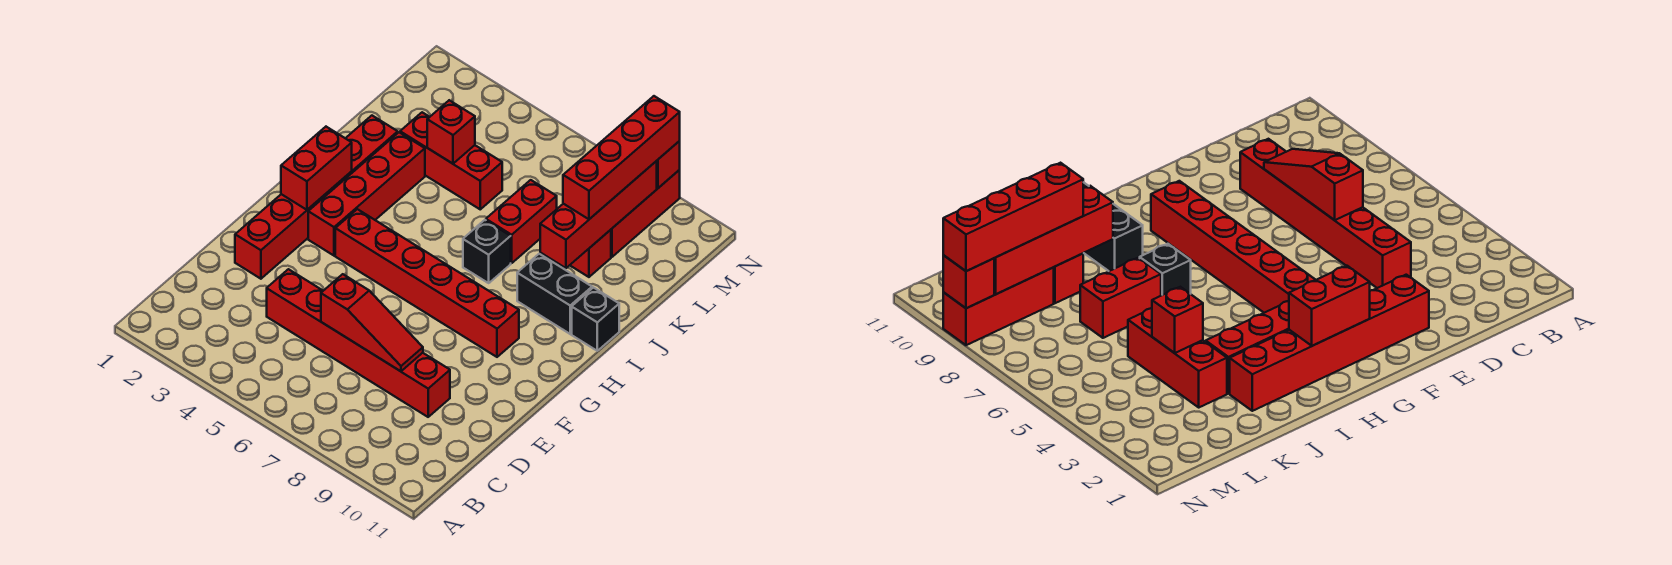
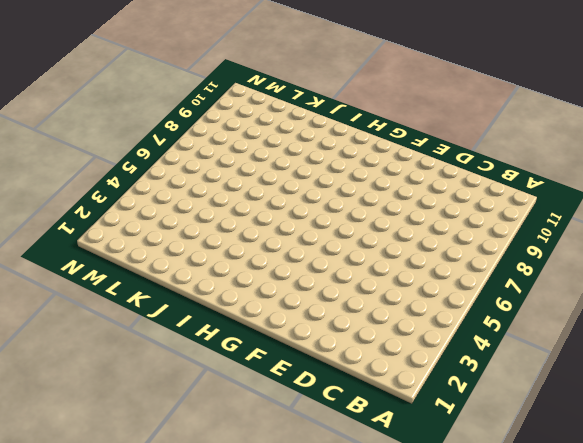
none -> red brick D4:D9 level 1
none -> red brick E2:J2 level 1
none -> red brick G3:J3 level 1

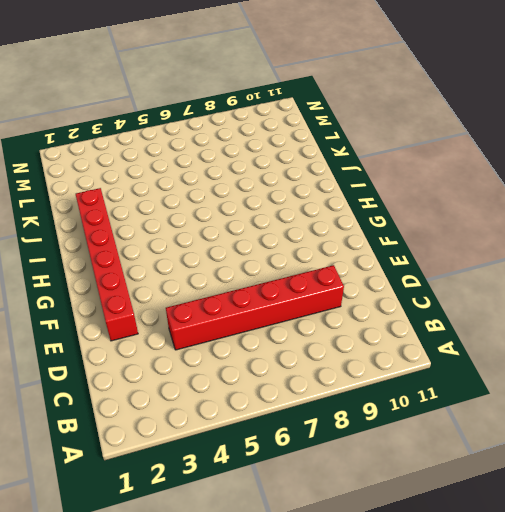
none -> red brick G3:J3 level 1
none -> red brick G4:G9 level 1
none -> black brick I7 level 1

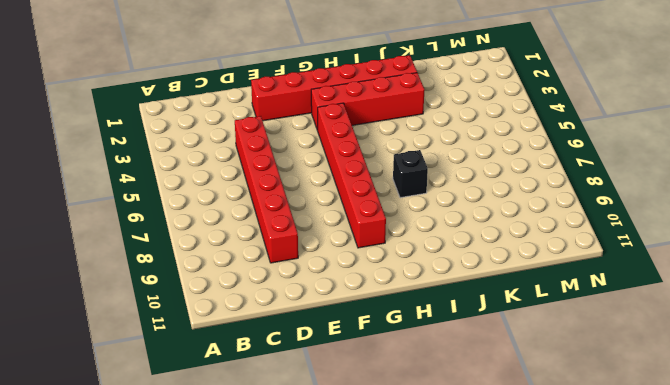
none -> black brick I9:I10 level 1
none -> black brick I11 level 1
none -> red brick J7:K7 level 1

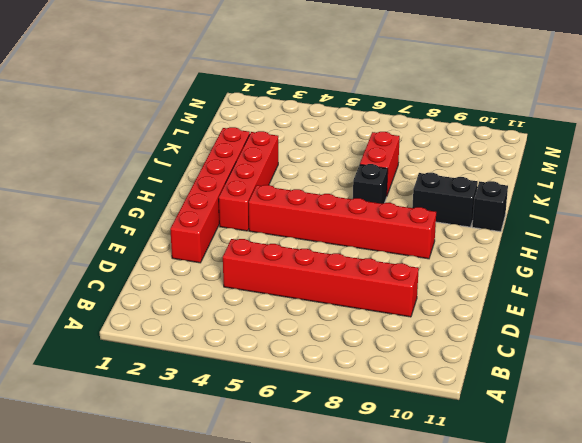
none -> red brick K3:K5 level 1
none -> red brick K9 level 1
none -> red brick L9:N9 level 1

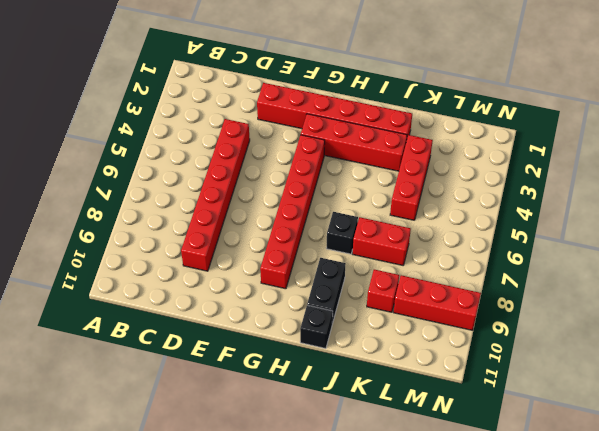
none -> red slope D6:D8 level 2 top 6
none -> red brick G2:H2 level 2
none -> red brick J9:M9 level 2

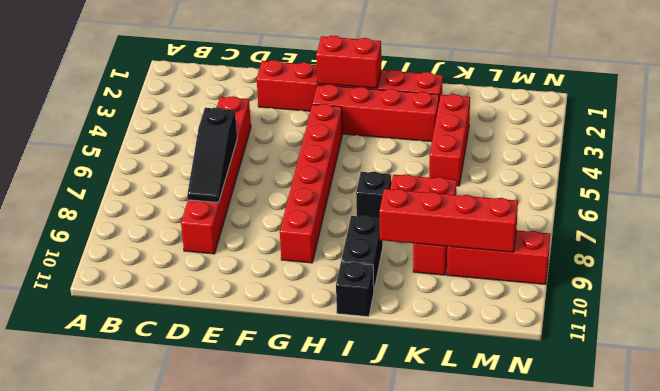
black slope D6:D8 level 2 top 6 -> red slope D6:D8 level 2 top 6
none -> red brick K4 level 2
none -> red brick N9 level 2
none -> red brick K9:N9 level 3

